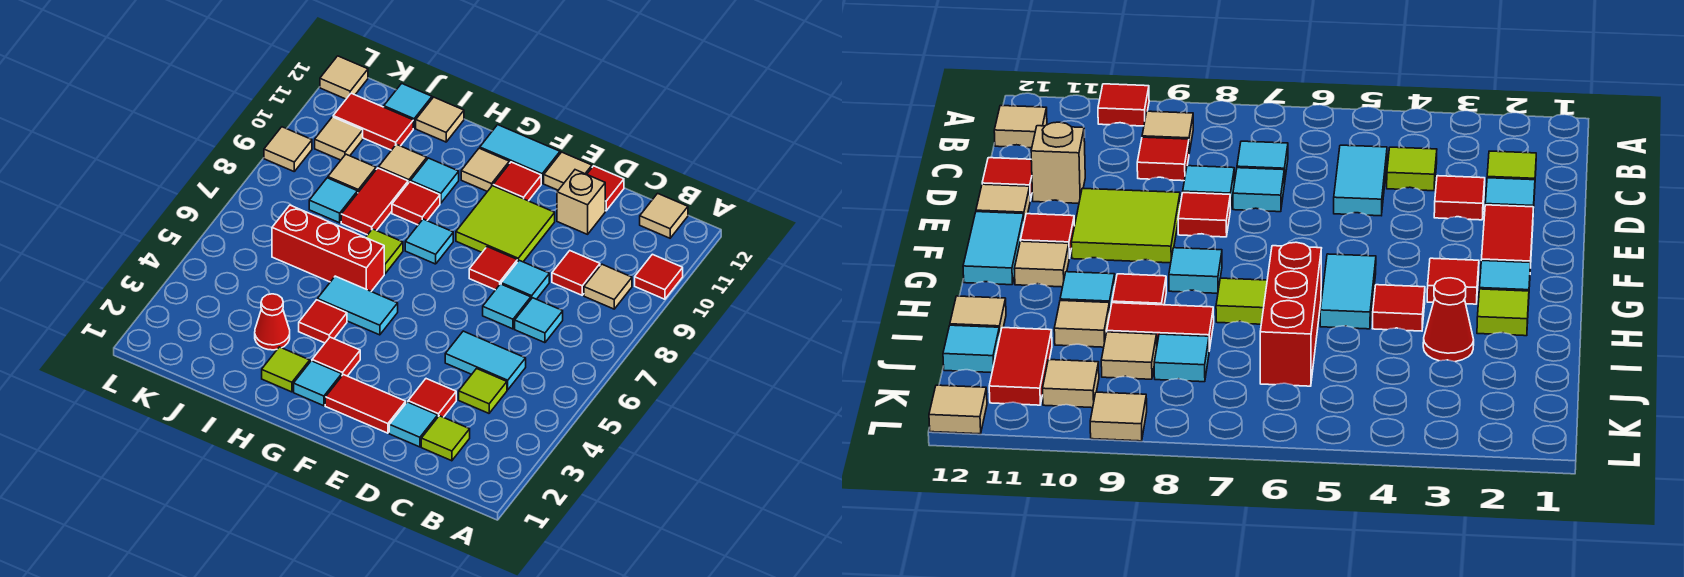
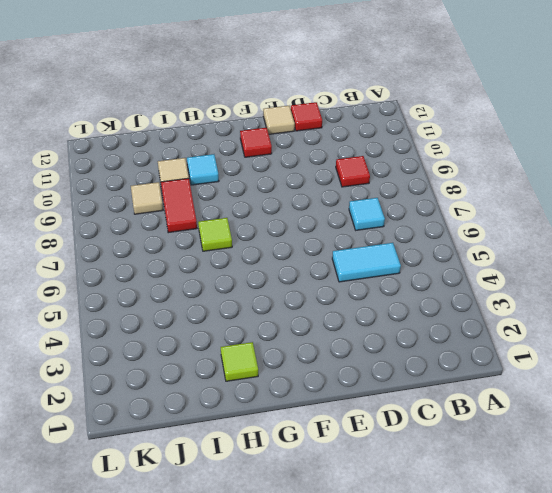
none -> red tile A10 level 1
none -> tan tile B9 level 1
none -> tan tile B12 level 1
none -> lime tile C2 level 1

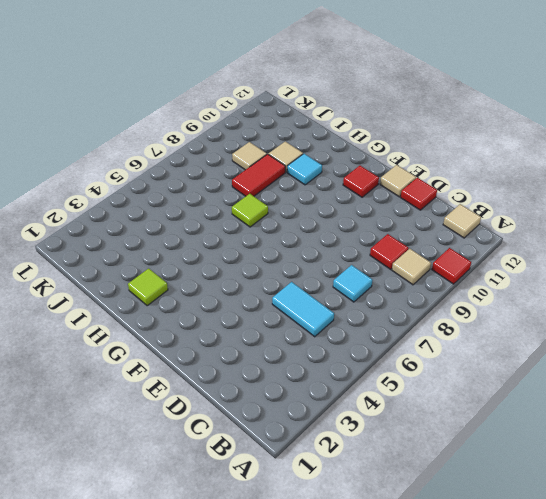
none -> lime tile C2 level 1
none -> lime tile C4 level 1
none -> cyan tile D2 level 1
none -> red tile D3 level 1

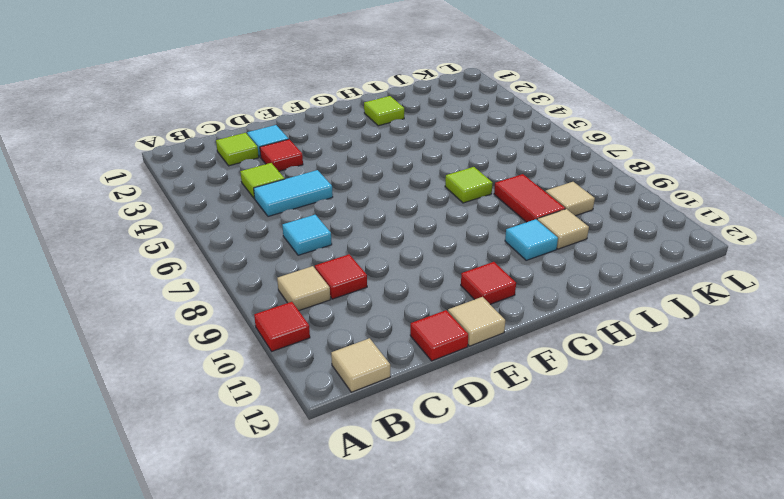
none -> cyan tile D7 level 1
none -> cyan tile D8 level 1
none -> tan brick D11 level 1
none -> red tile E2:F2 level 1

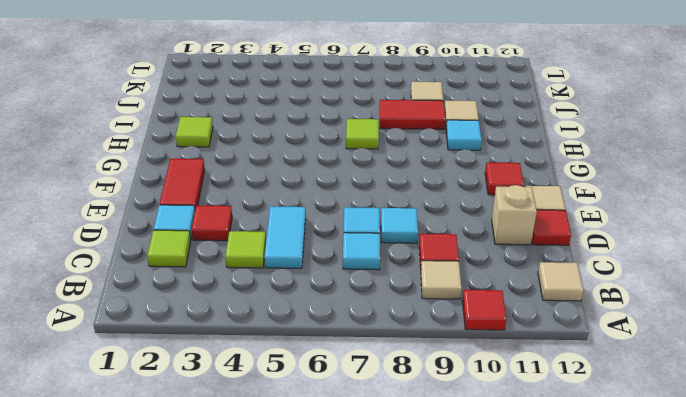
none -> red tile E8 level 1
none -> lime tile E9:F10 level 1
none -> cyan tile F12:G12 level 1
none -> cyan tile G2 level 1

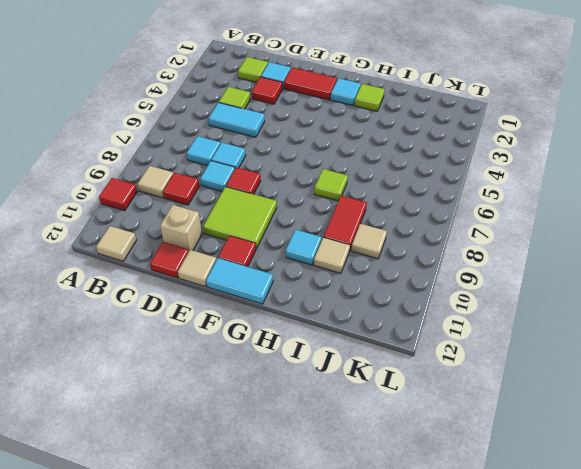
none -> red tile G3 level 1
none -> cyan tile G5:H5 level 1
none -> cyan tile G8 level 1
none -> tan tile G11 level 1

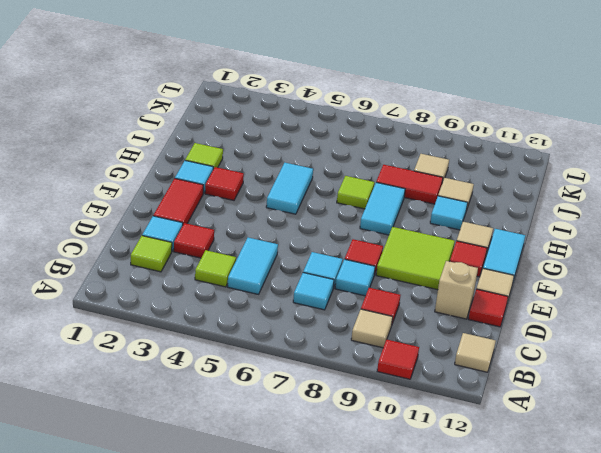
cyan tile G8:H8 level 1 -> cyan tile G8 level 1
none -> red tile H4 level 1
none -> red brick H6:J6 level 1
none -> red tile H9 level 1
none -> red cone I3 level 1

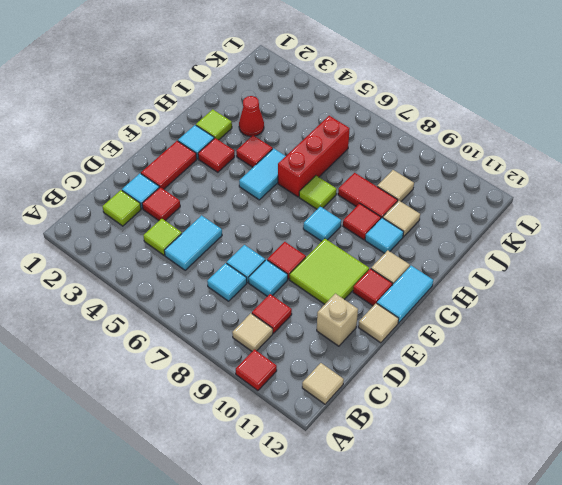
none -> red tile D12 level 1
none -> tan tile I12 level 1
none -> cyan tile J8 level 1
none -> red tile J11:K11 level 1

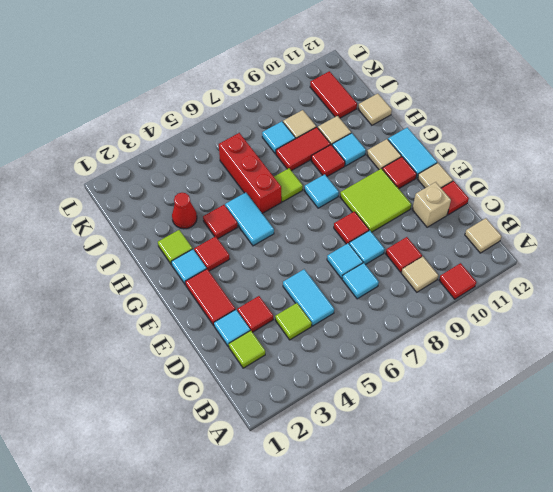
none -> cyan tile J12 level 1
none -> tan tile K10 level 1
none -> tan tile L9 level 1
none -> tan tile L12 level 1

